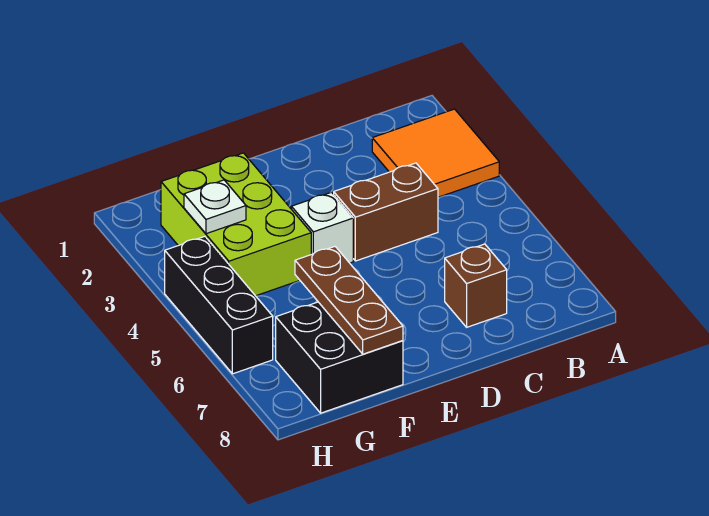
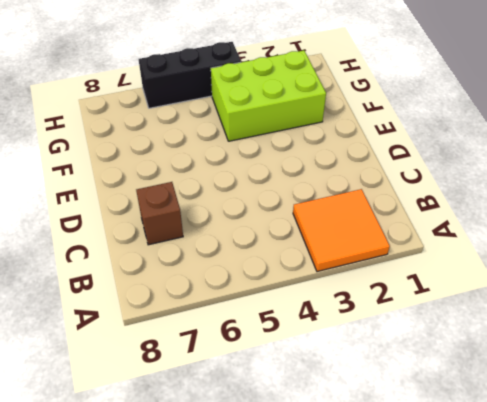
none -> brown brick C4:D4 level 1
none -> white brick E4 level 1

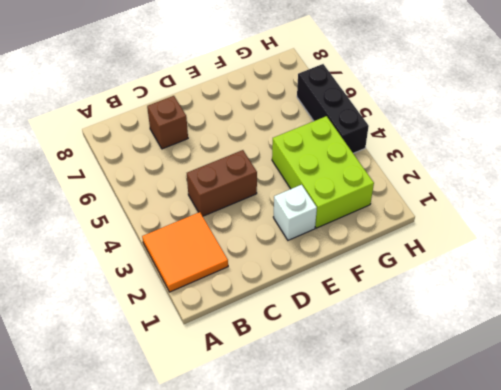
white brick E2 level 1 -> white brick E4 level 1
none -> black brick F7:G8 level 1
none -> brown plate F6:F8 level 2

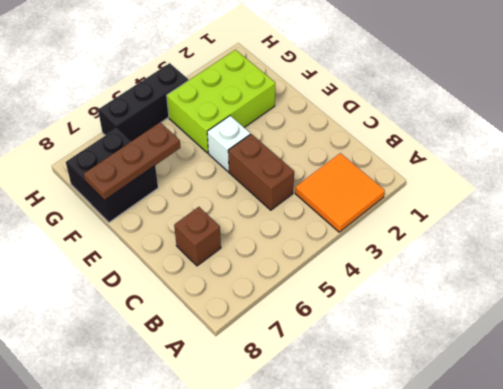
none -> white plate G3 level 2

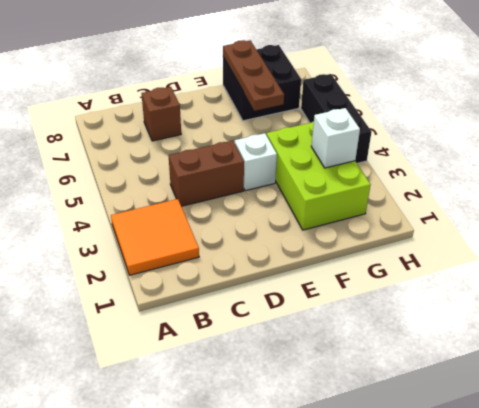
white brick G3 level 2 -> white plate G3 level 2

